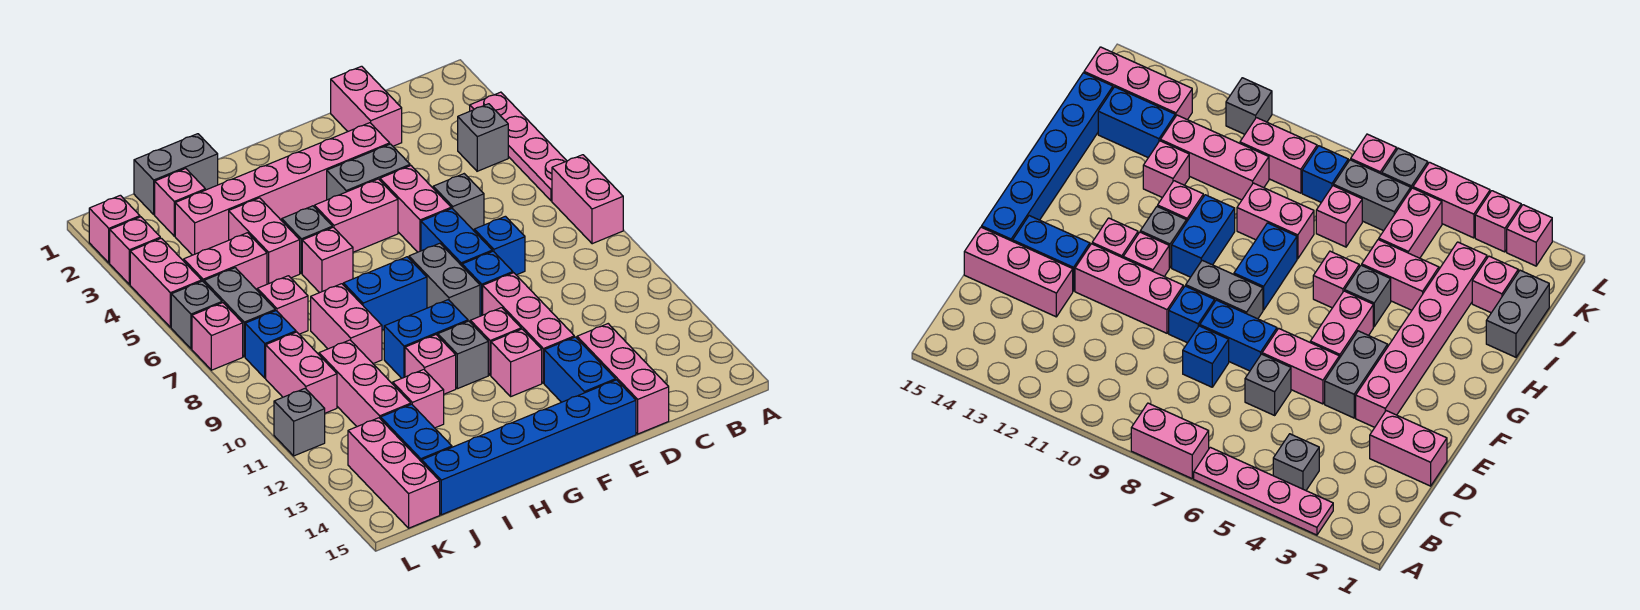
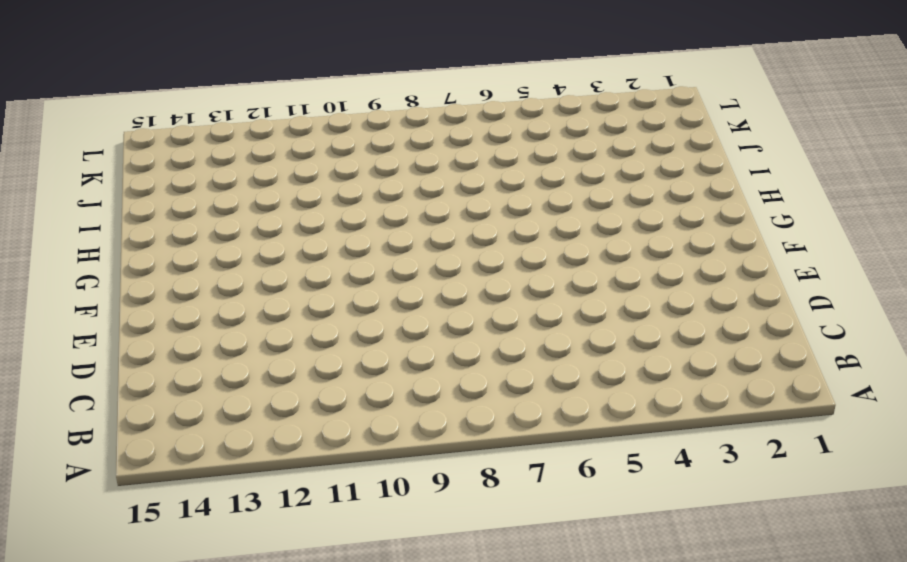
none -> pink plate A3:A6 level 1
none -> pink brick A7:A8 level 1
none -> grey brick B4 level 1
none -> pink brick D1:D2 level 1

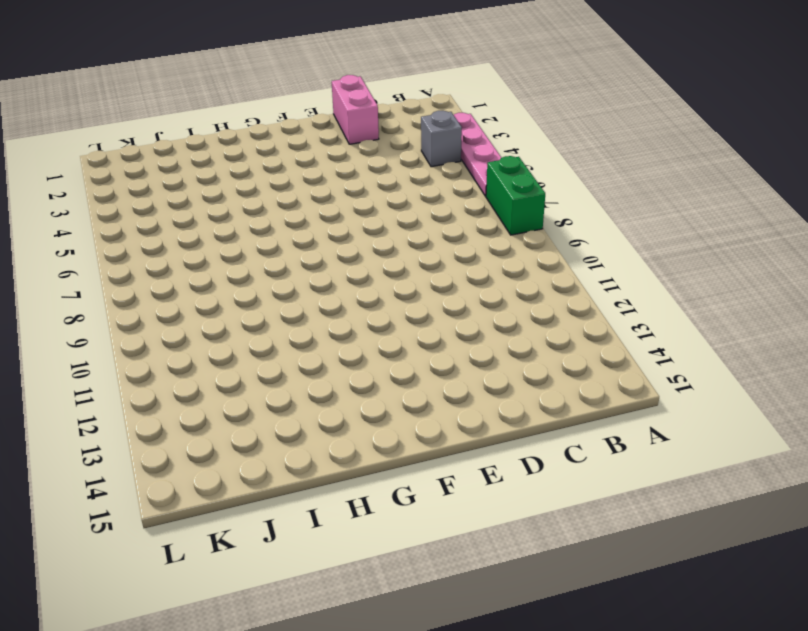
green brick A7:A8 level 1 -> pink brick A7:A8 level 1
none -> grey brick D6 level 1
none -> blue brick D8 level 1
none -> pink brick D13:D15 level 1
none -> pink brick E3:J3 level 1

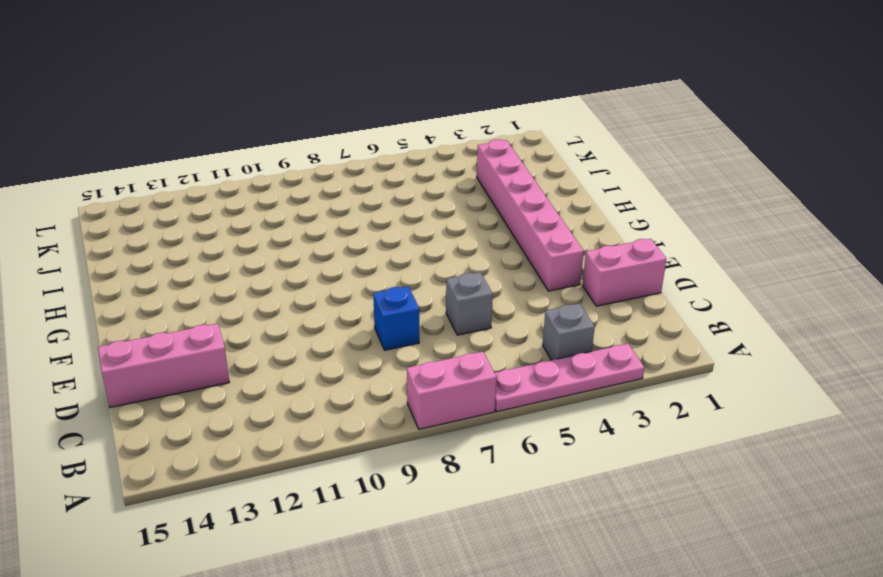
none -> grey brick E4:F4 level 1
none -> pink brick E5:E6 level 1
none -> blue brick E7:E8 level 1
none -> blue brick E9 level 1

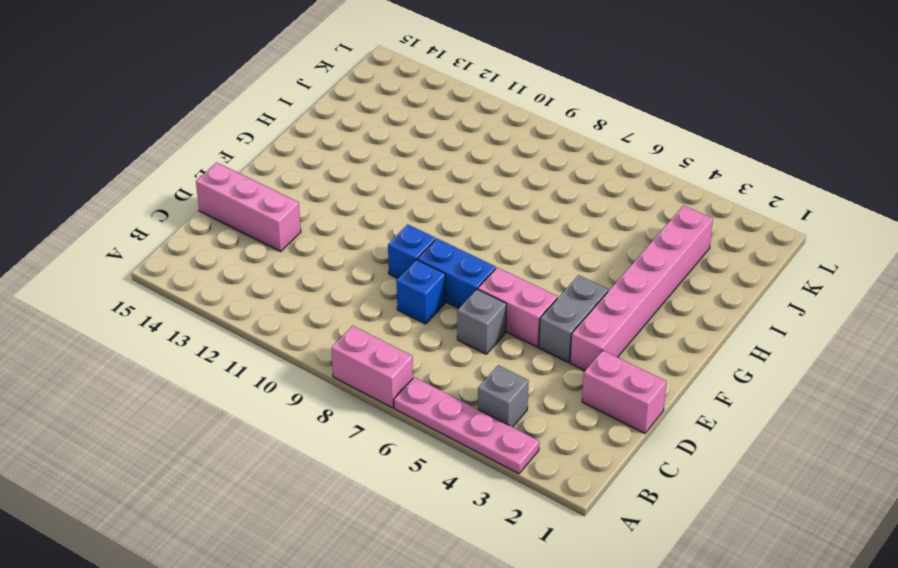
none -> pink brick E10:E12 level 1
none -> blue brick E13:E14 level 1
none -> blue brick E15:J15 level 1
none -> pink brick F5:G5 level 1

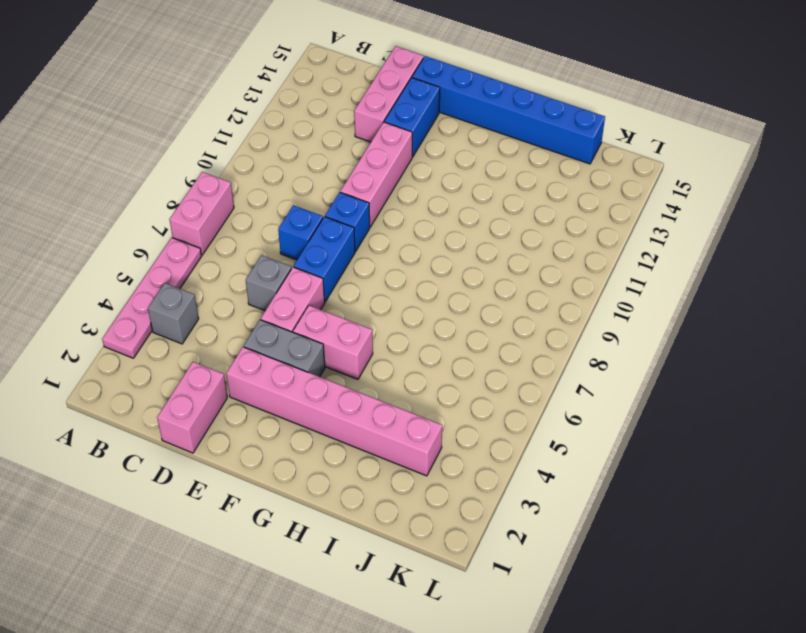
none -> grey brick F8:F9 level 1
none -> pink brick F11 level 1
none -> pink brick F12 level 1
none -> blue brick G8:H8 level 1

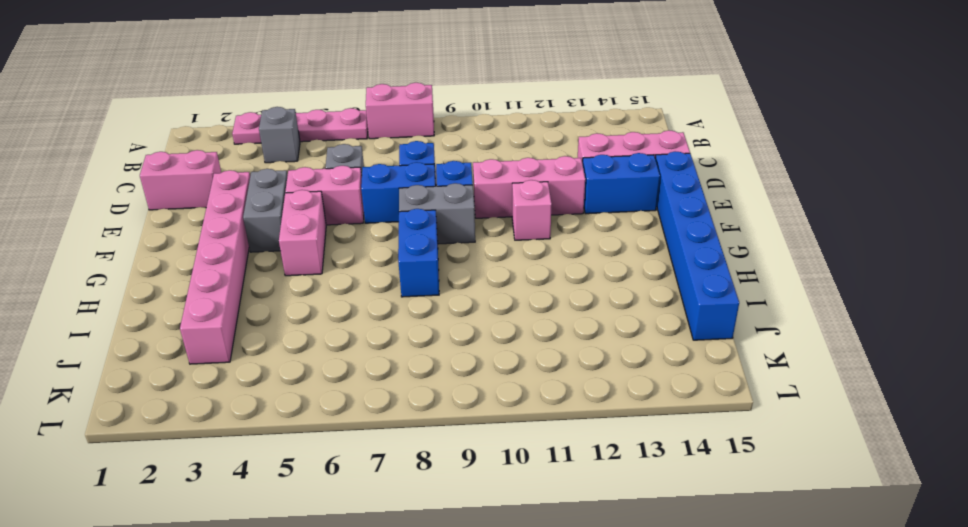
none -> pink brick F12 level 1
none -> blue brick G10:H10 level 1
none -> grey brick G11 level 1
none -> grey brick H5 level 1

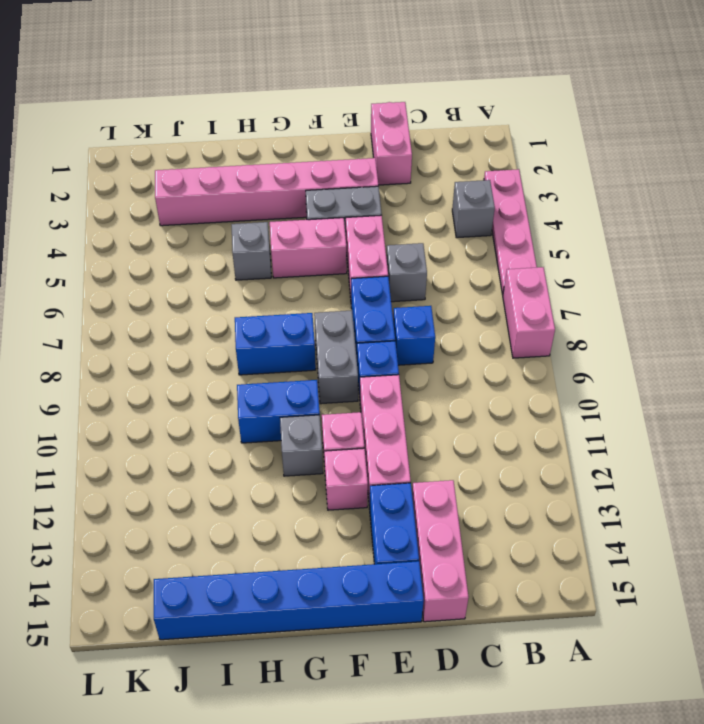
none -> pink brick H6 level 1
none -> pink brick H11 level 1
none -> grey brick I1:J1 level 1
none -> pink brick I4:I5 level 1

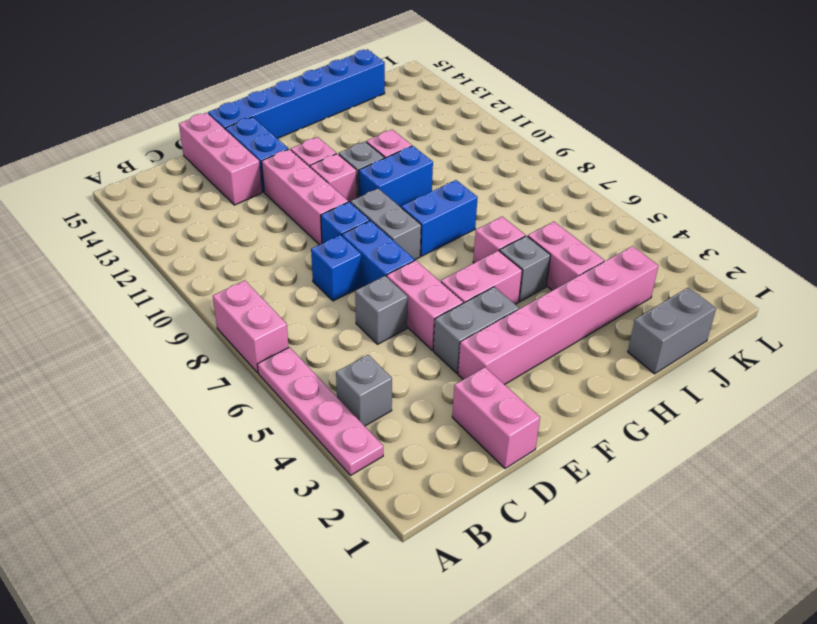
none -> pink brick I8:I9 level 1
none -> pink brick I12 level 1
none -> pink brick J2 level 1
none -> pink brick J5:K5 level 1

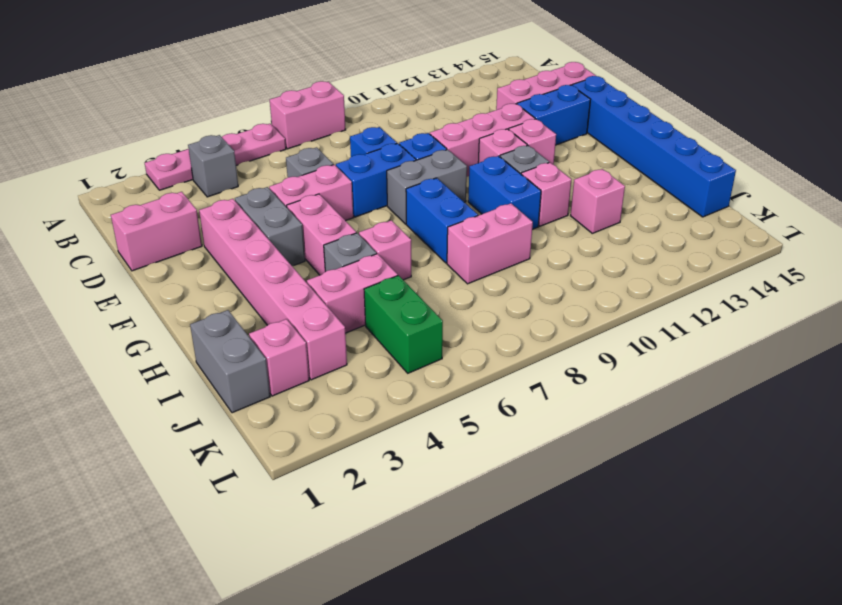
green brick J5:K5 level 1 -> pink brick J5:K5 level 1
none -> pink brick J7 level 1
none -> pink brick J10:J12 level 1
none -> blue brick J13:J14 level 1
none -> grey brick K6:K7 level 1

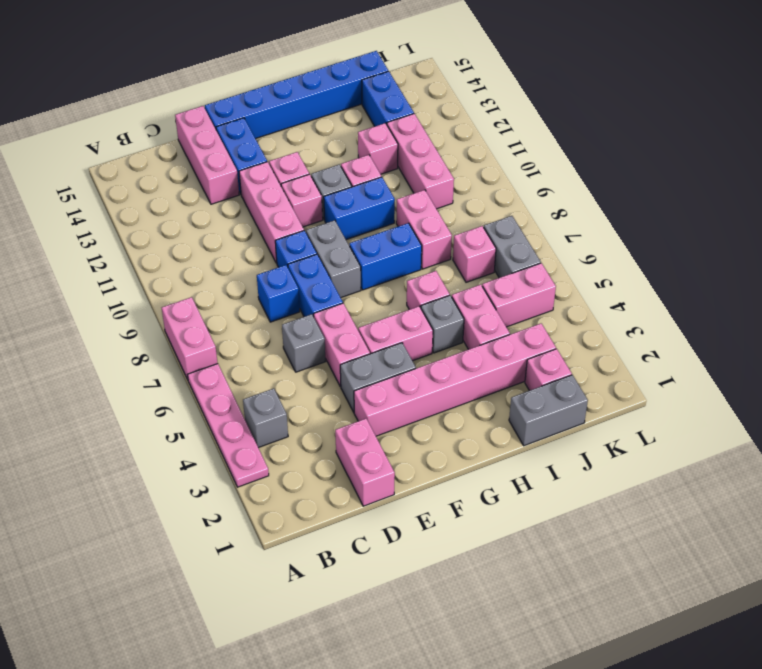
none -> blue brick K8 level 1
none -> pink brick K9:K10 level 1
none -> pink brick K13:K15 level 1
none -> pink brick L2 level 1

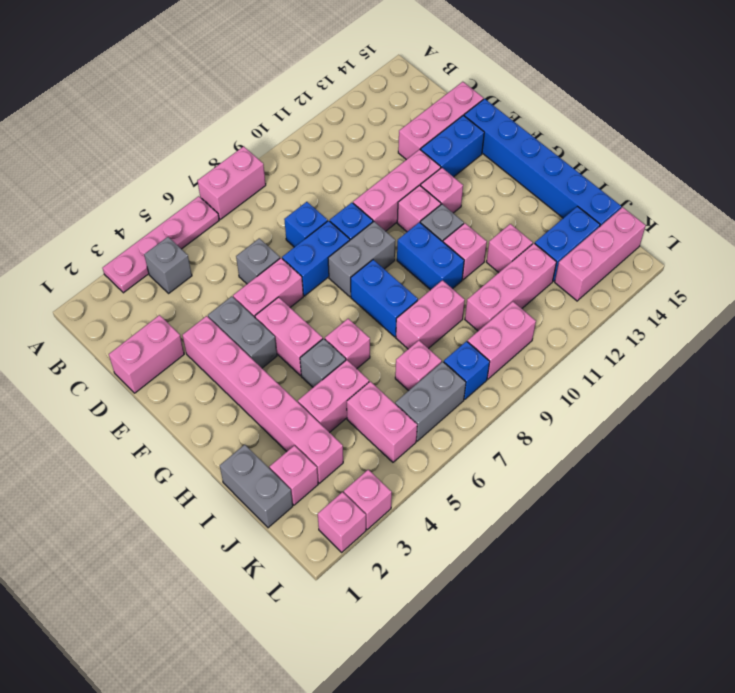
none -> pink brick L4:L5 level 1
none -> grey brick L6 level 1
none -> pink brick L7 level 1
none -> grey brick L11 level 1

